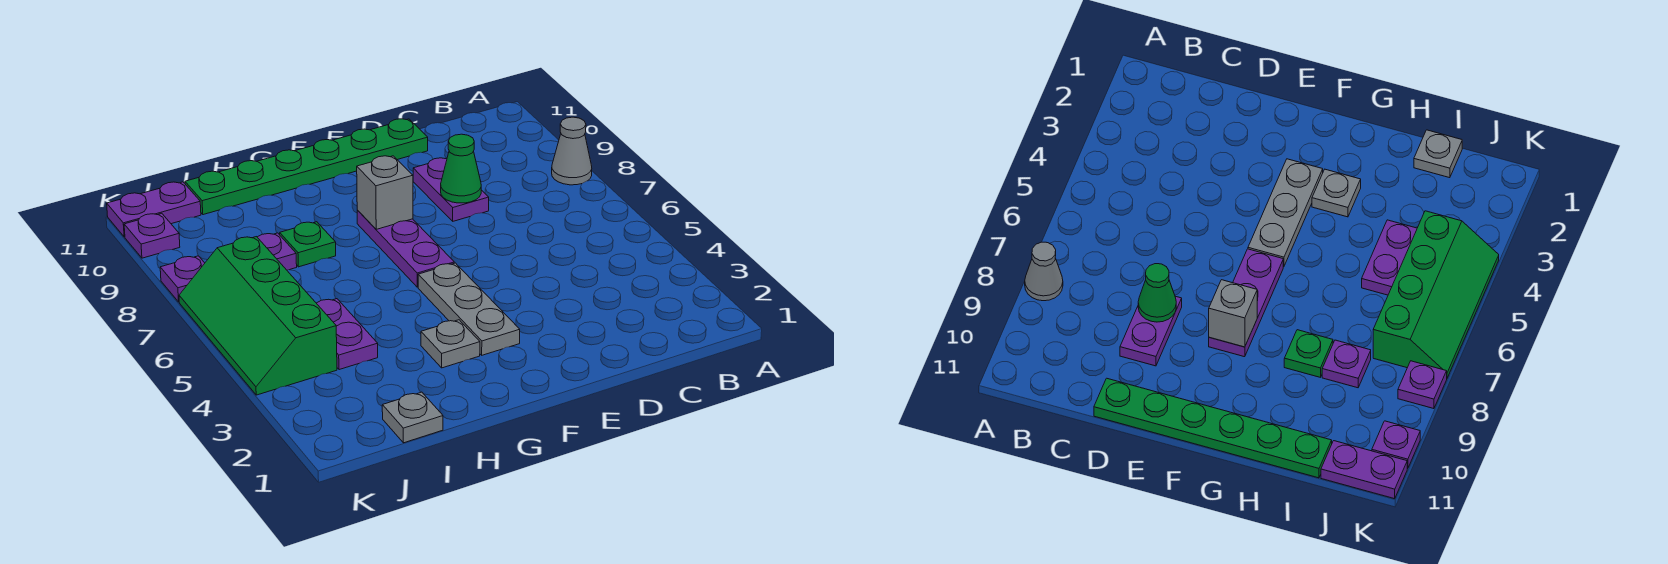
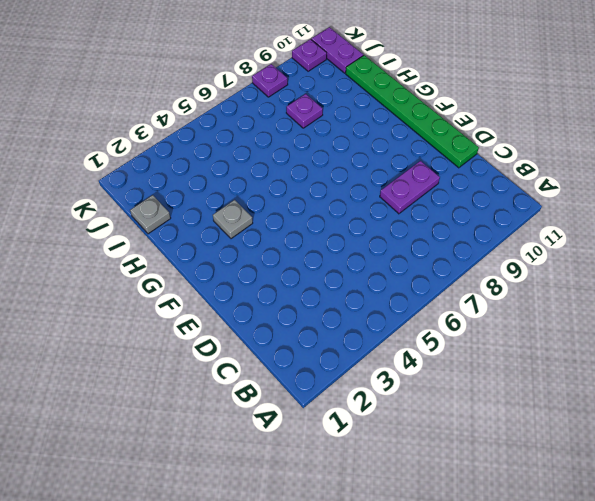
none -> grey cone A8 level 1
none -> grey plate F3:F5 level 1
none -> purple plate F6:F8 level 1

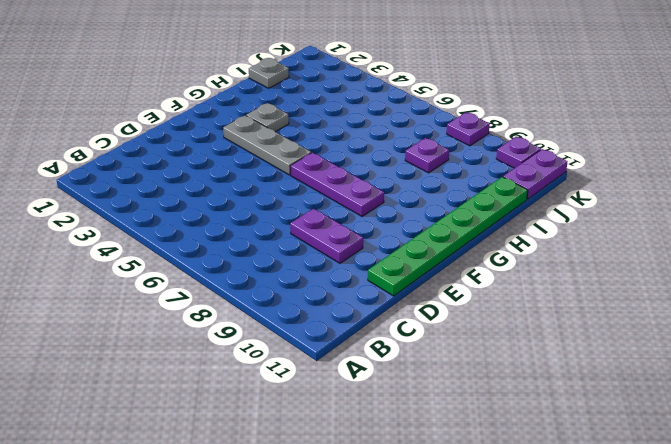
none -> grey cone A8 level 1
none -> green plate H8 level 1
none -> purple plate I4:I5 level 1

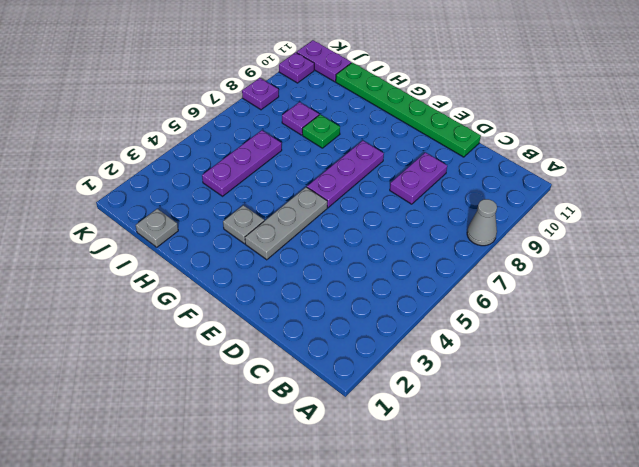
purple plate I4:I6 level 1 -> purple plate I4:I5 level 1
none -> green slope J4:K7 level 1 top J
none -> green cone D8 level 2
none -> grey brick F8 level 2

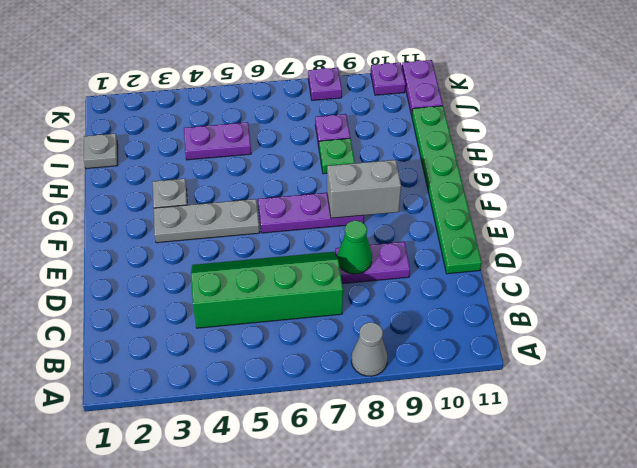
green slope C4:D7 level 1 top C -> green slope J4:K7 level 1 top J
grey brick F8:F9 level 2 -> grey brick F8 level 2

